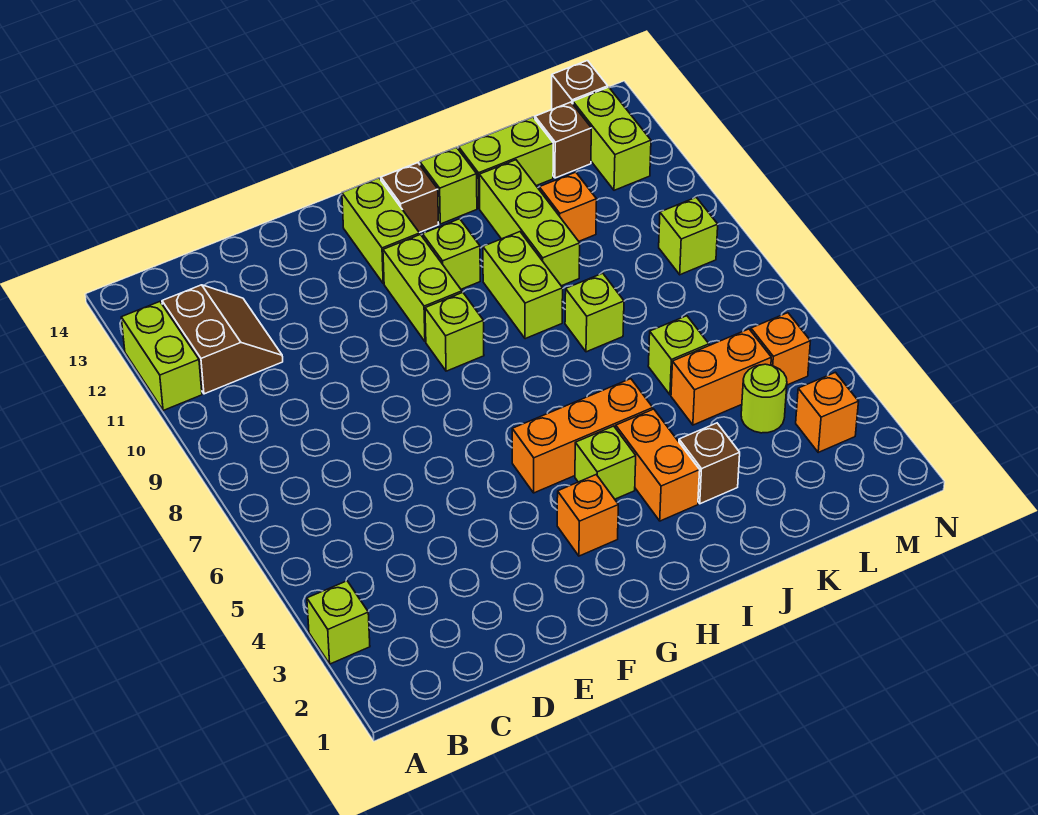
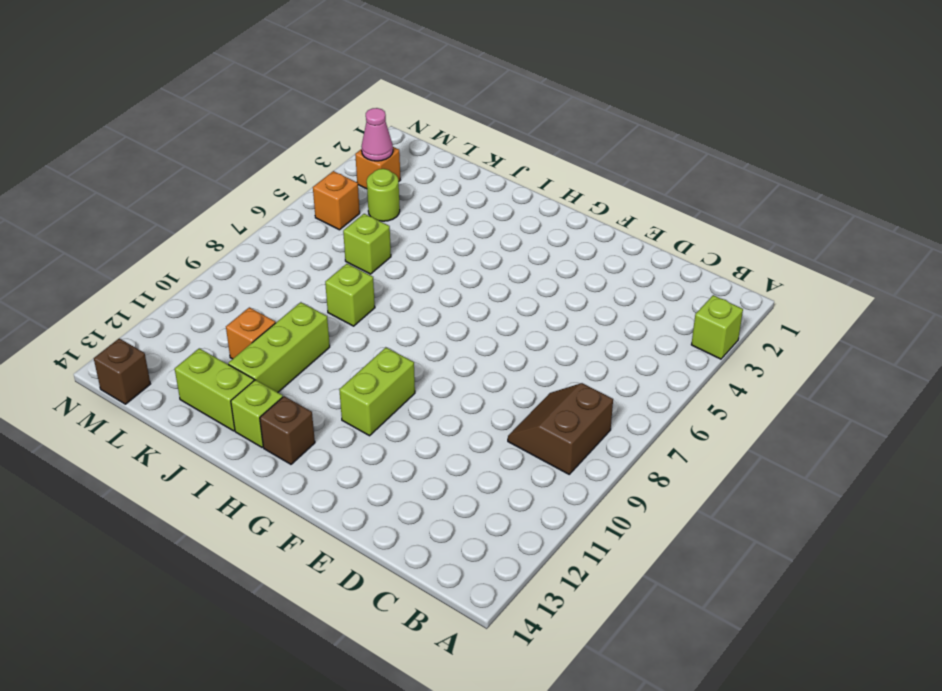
brown slope B8:C9 level 1 top B -> brown slope B11:C12 level 1 top B
pink cone M3 level 2 -> none
none -> lime brick A11:A12 level 1
none -> orange brick G3 level 1
none -> orange brick G5:I5 level 1

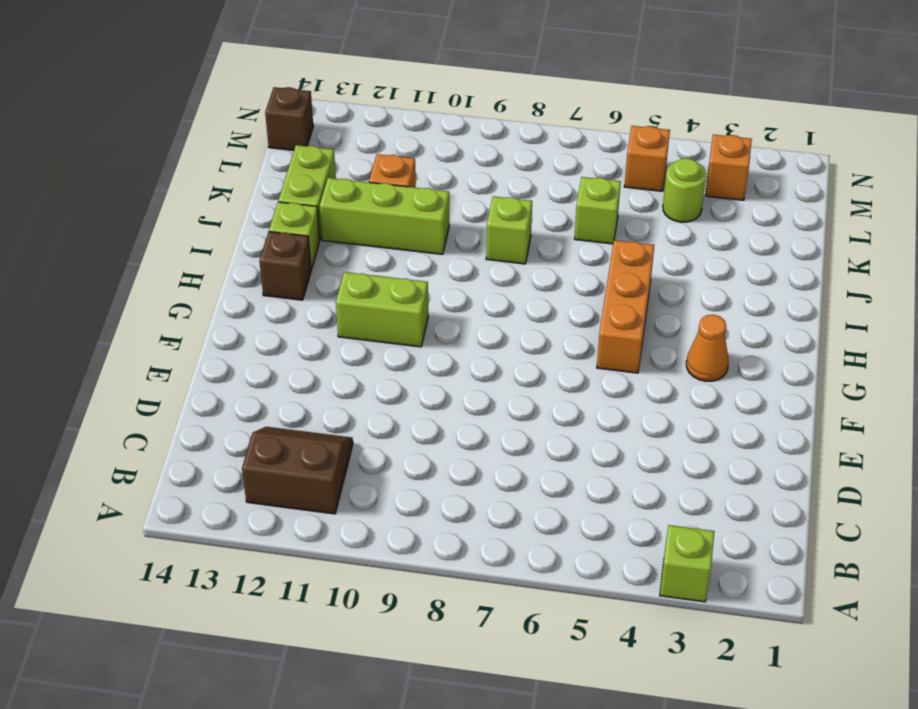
orange cone G3 level 1 -> orange brick G3 level 1
none -> lime brick A11:A12 level 1
none -> lime brick G9 level 1
none -> lime brick G12:G13 level 1

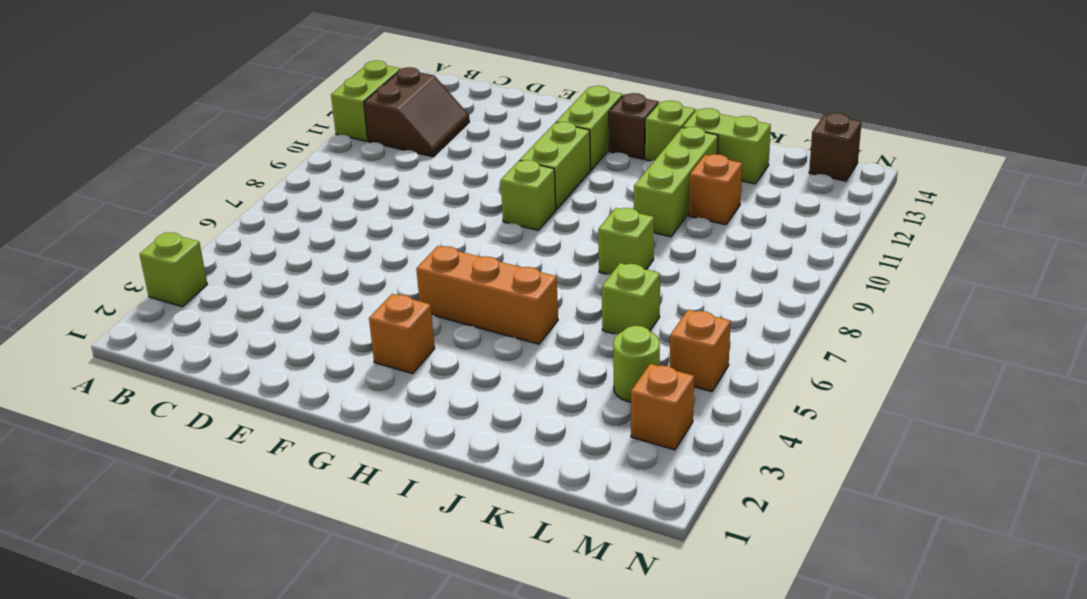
none -> lime brick H4 level 1
none -> lime brick H11 level 1
none -> orange brick I3:I4 level 1

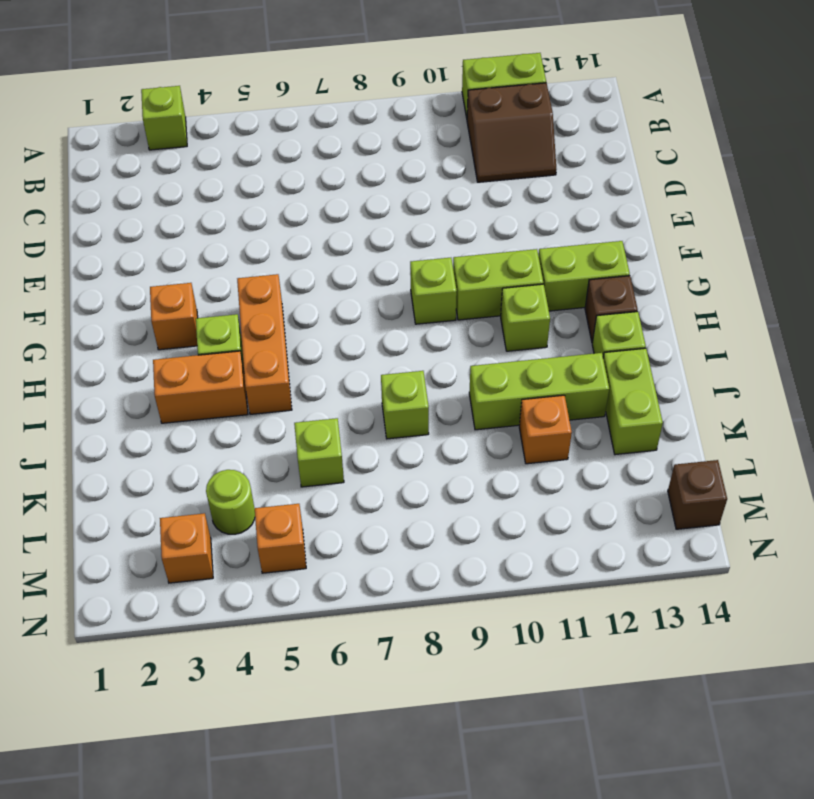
none -> lime brick I9:I10 level 1
none -> brown brick J3 level 1
none -> orange brick K5:L5 level 1

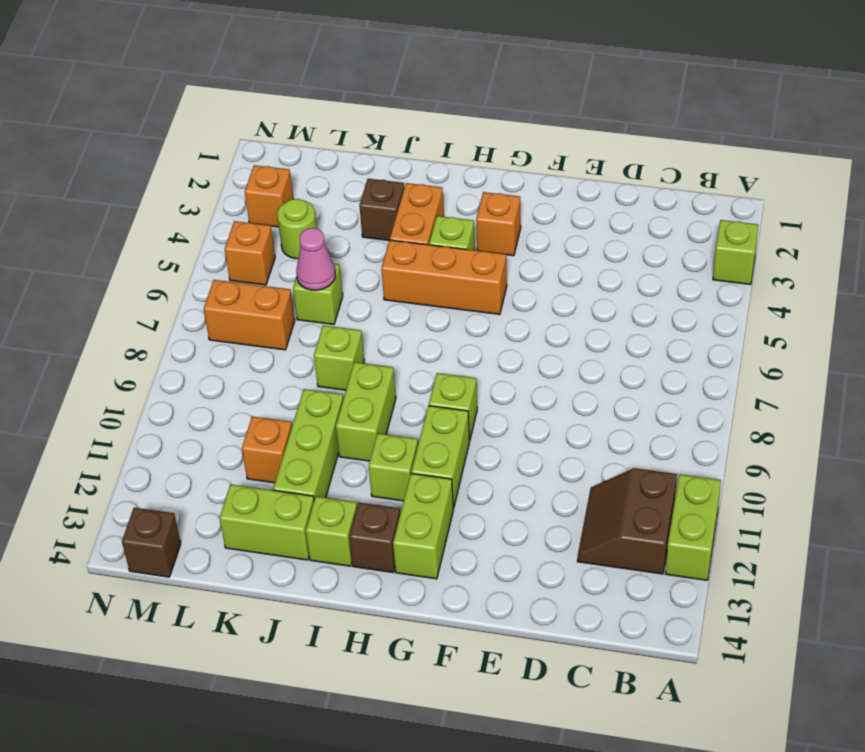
pink cone K6 level 2 -> none
orange brick L7:M7 level 1 -> orange brick K5:L5 level 1
none -> brown brick L13 level 1
none -> lime brick M9 level 1
none -> lime brick M12:M13 level 1

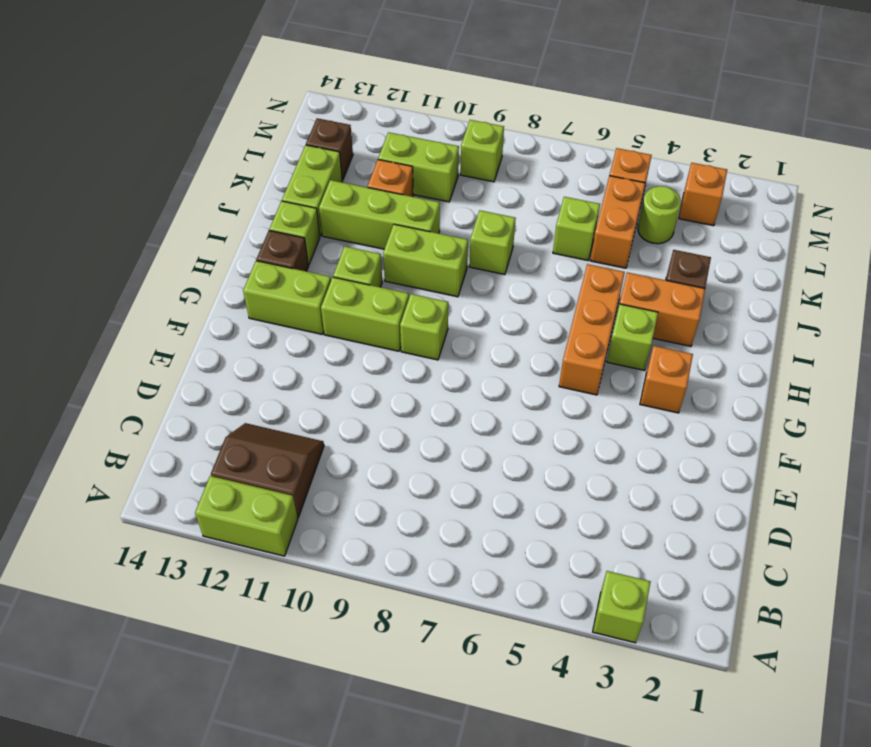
lime brick L10:L11 level 1 -> lime brick M12:M13 level 1
none -> brown brick M14 level 1

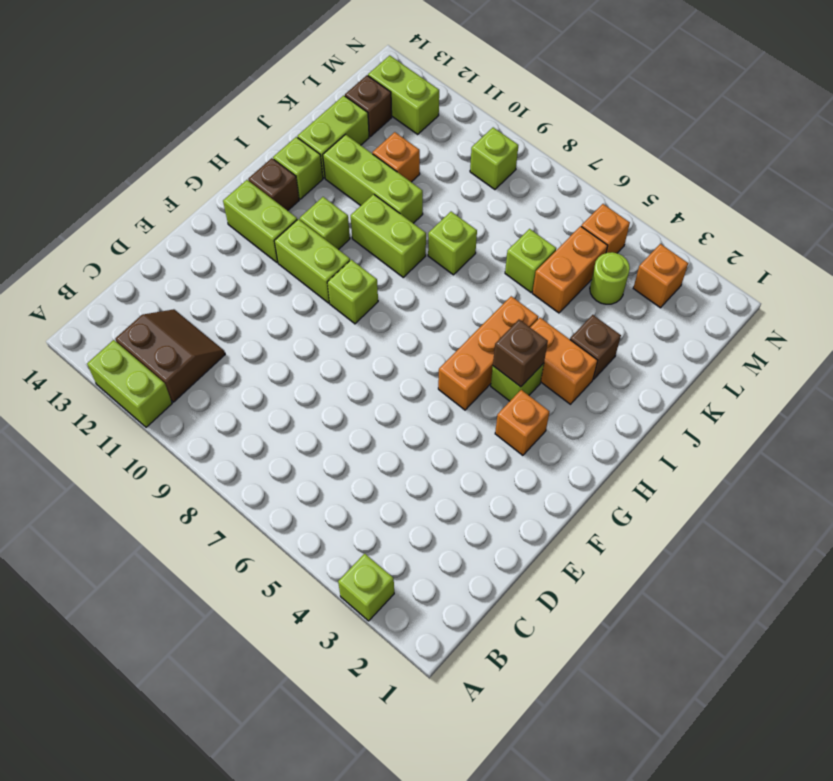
brown brick H4 level 2 -> brown brick M14 level 1

